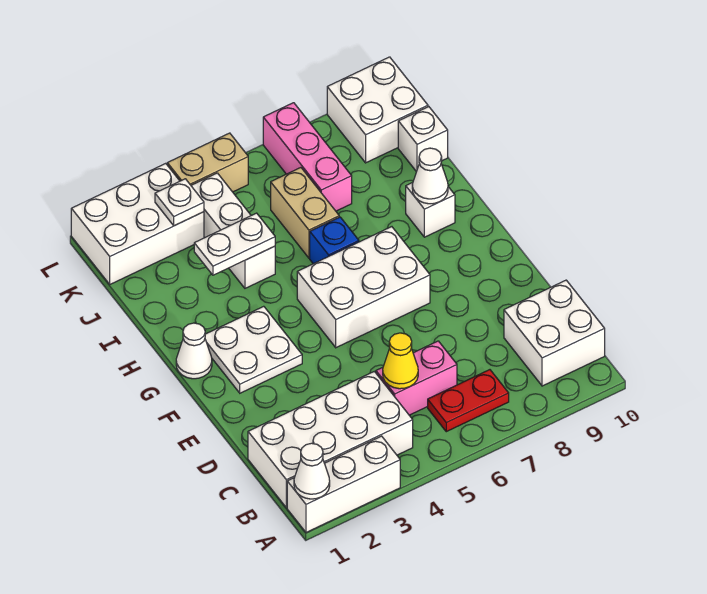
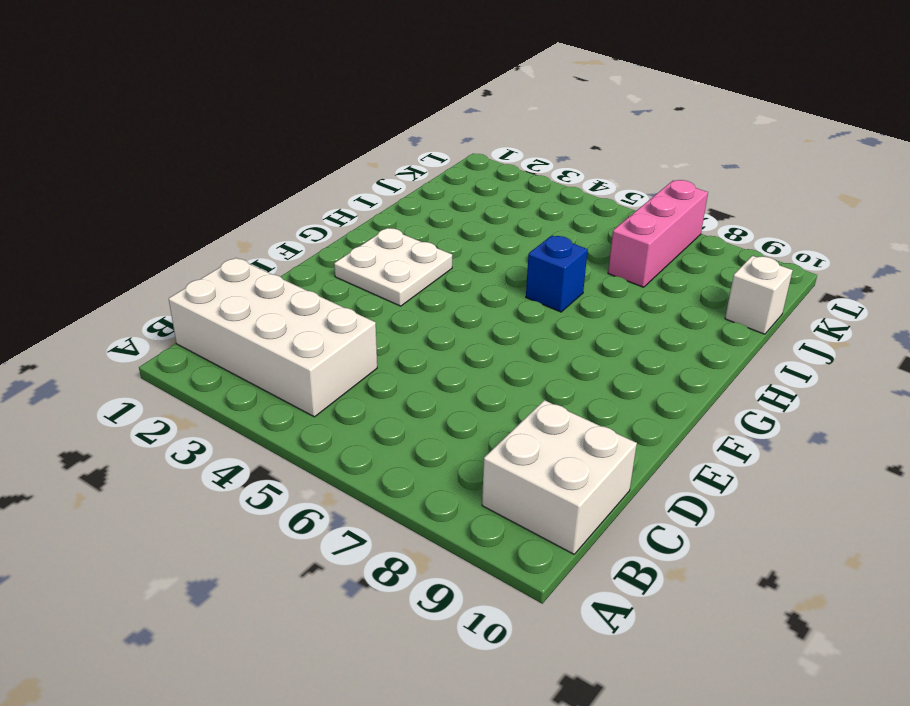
none -> white brick A1:A3 level 1
none -> red plate B6:B7 level 1
none -> pink brick C5:C6 level 1

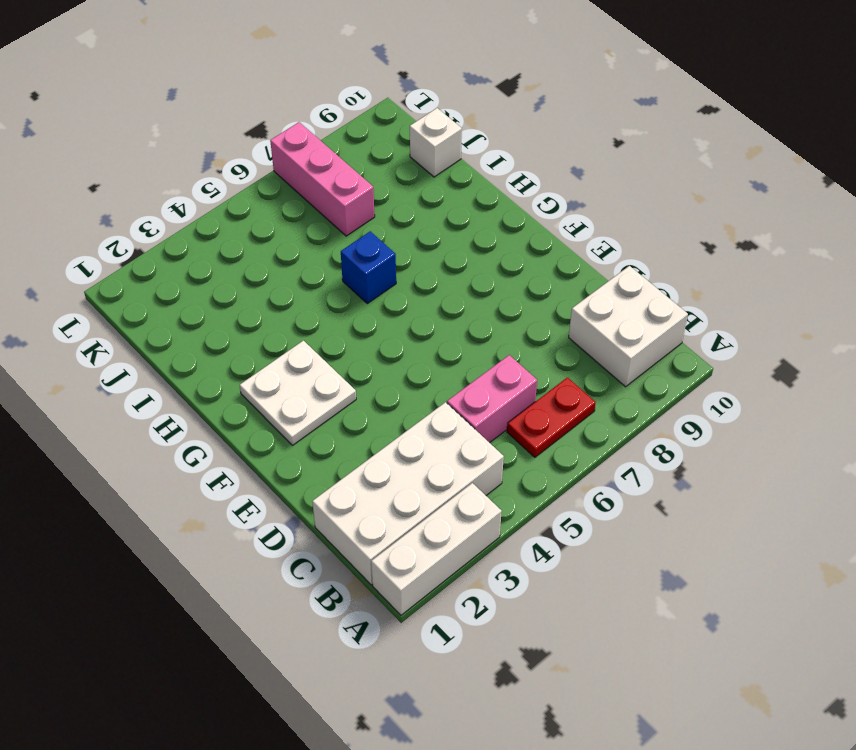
none -> white brick F5:G7 level 1
none -> white cone G1 level 1
none -> white brick H9 level 1

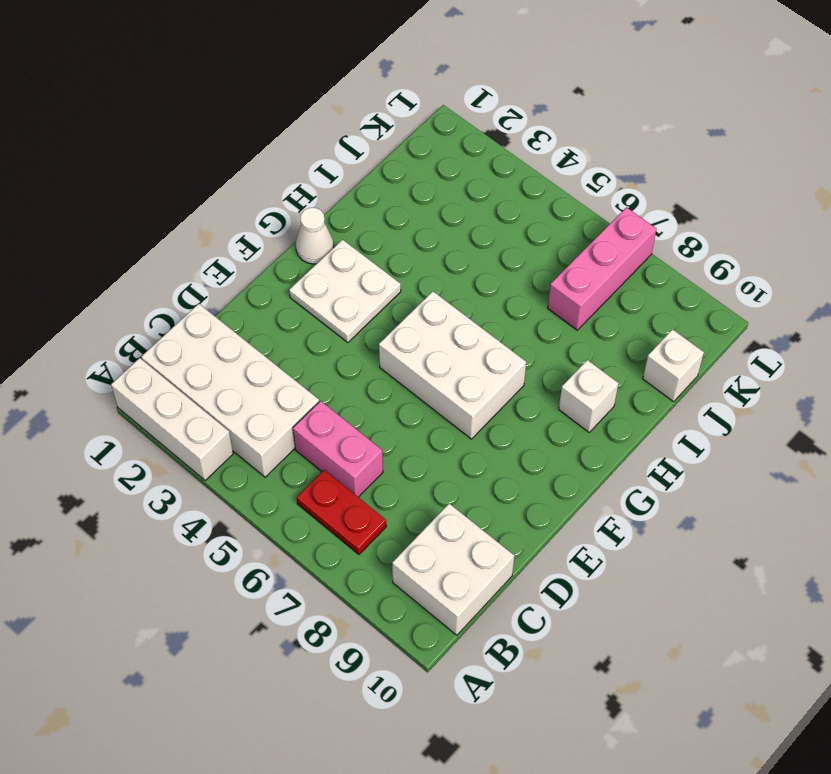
none -> blue brick H6 level 1
none -> white brick I4:K4 level 1
none -> tan brick I6:J6 level 1

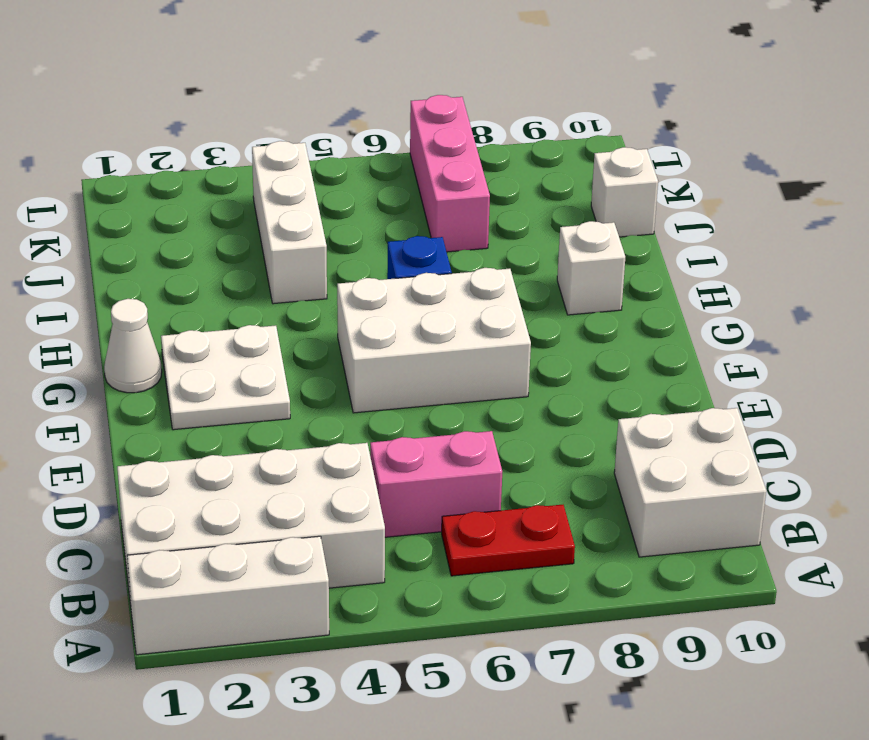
none -> tan brick I6:J6 level 1
none -> white brick K1:L3 level 1
none -> white brick K9:L10 level 1

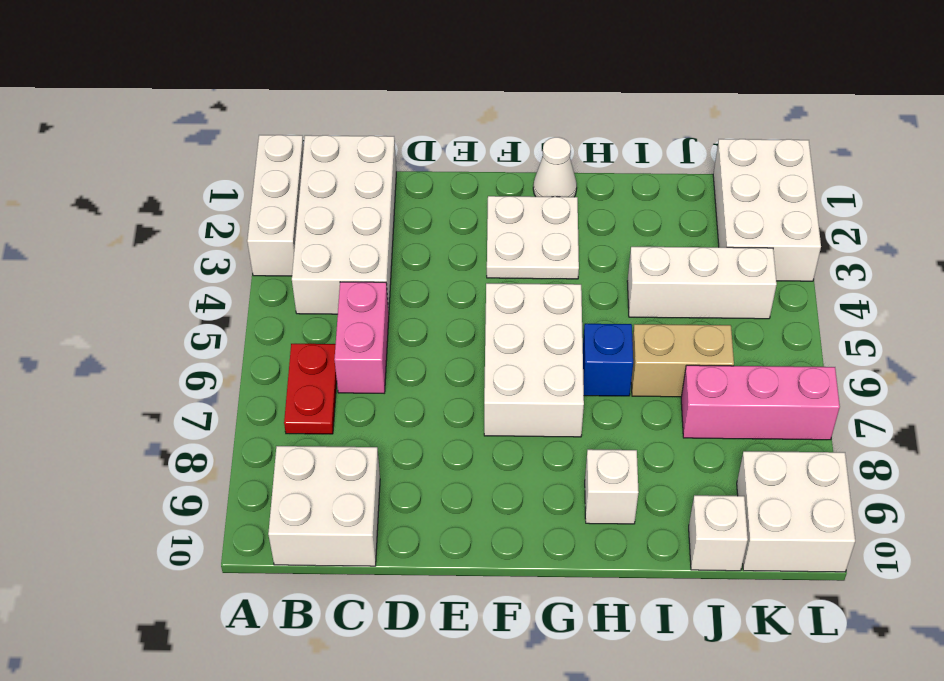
none -> tan brick L4:L5 level 1
none -> white cone A1 level 2
none -> yellow cone C5 level 2

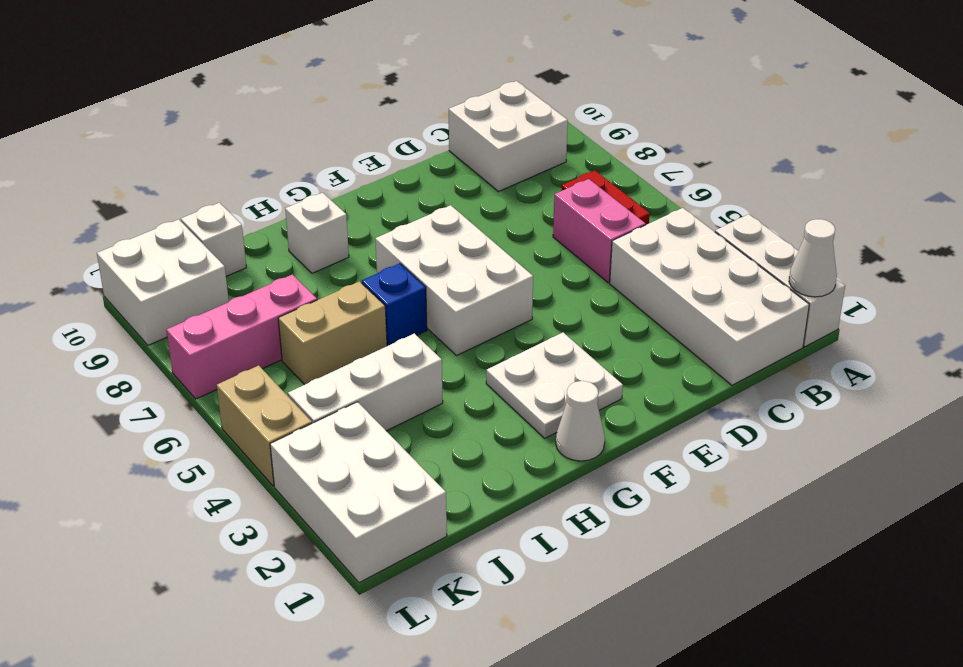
none -> yellow cone C5 level 2
none -> white cone H9 level 2
none -> white plate I3:I4 level 2

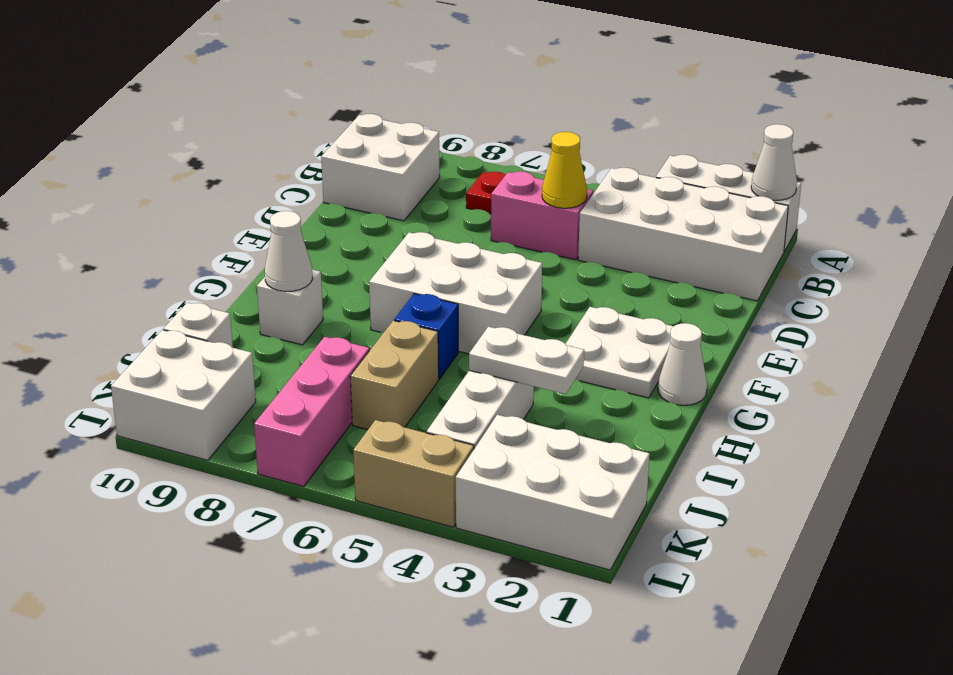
none -> white plate K3 level 2

